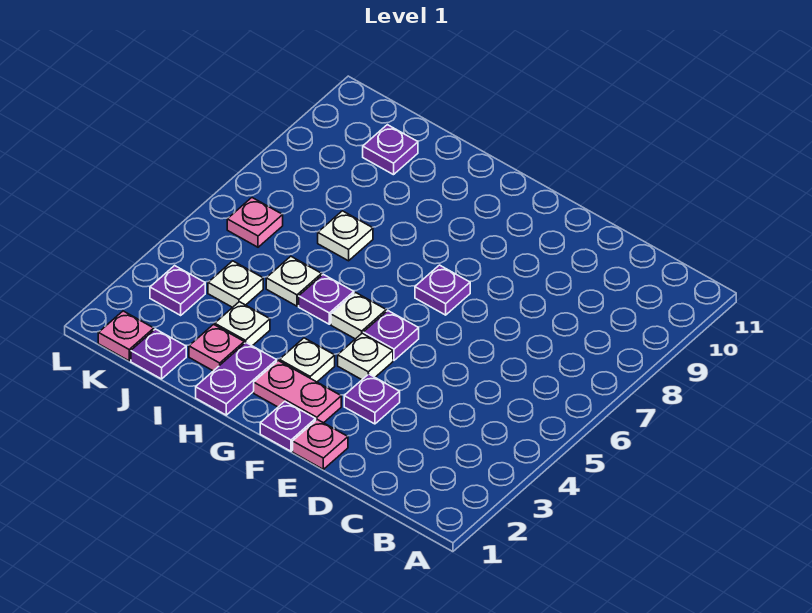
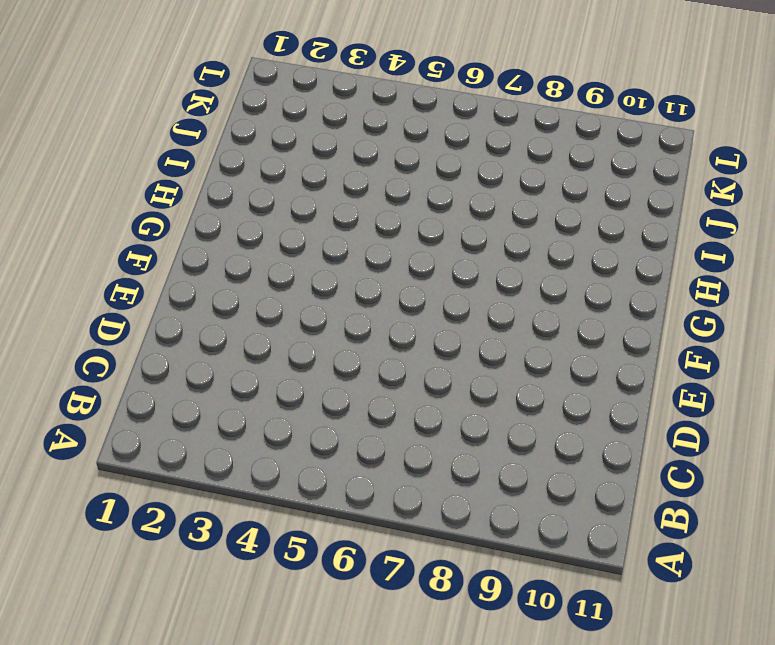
none -> pink plate E1 level 1
none -> purple plate E3 level 1
none -> purple plate F1 level 1

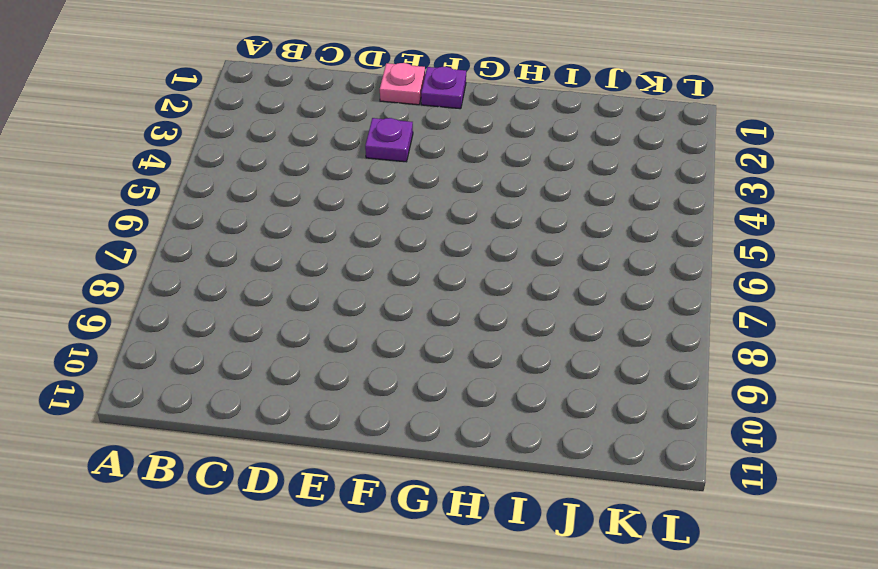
none -> pink plate F2:G2 level 1
none -> white plate F4 level 1
none -> purple plate F5 level 1

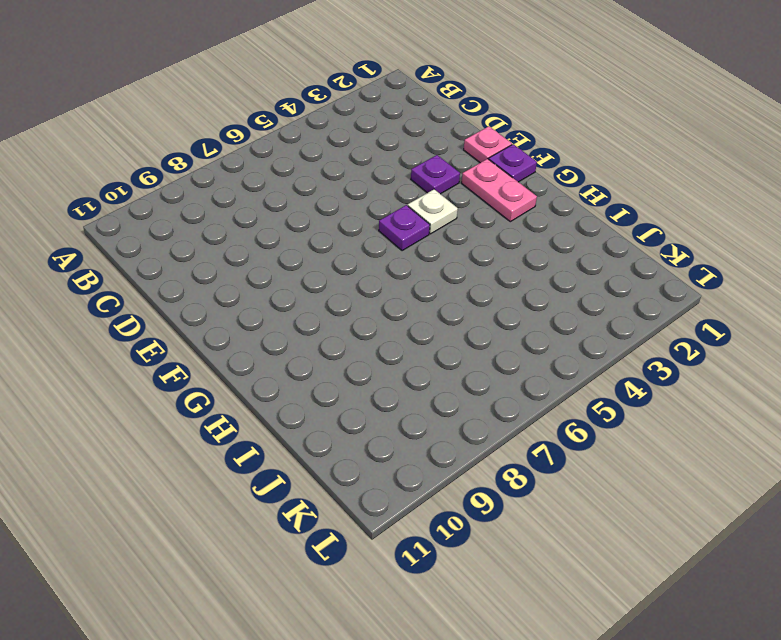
none -> purple plate F7 level 1
none -> white plate G3 level 1
none -> white plate G5 level 1

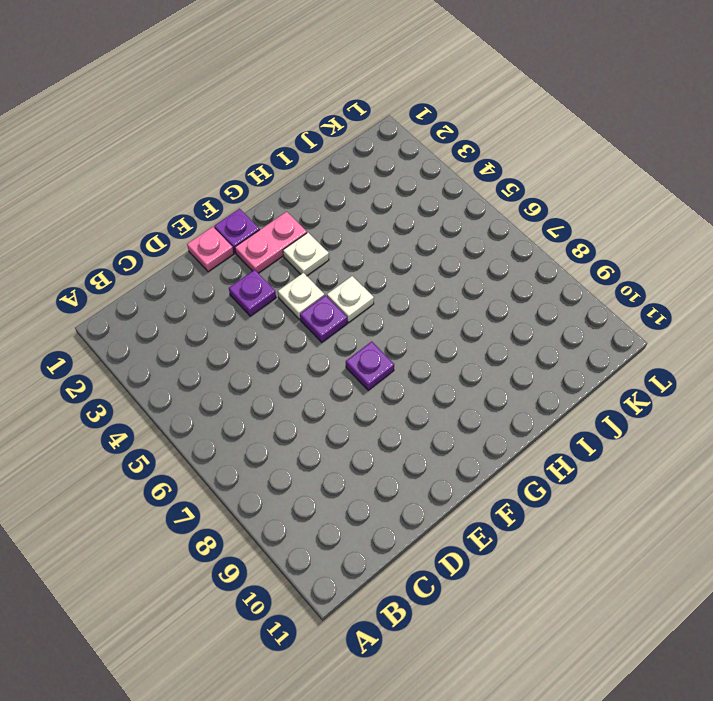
none -> purple plate H1:H2 level 1
none -> purple plate H5 level 1
none -> pink plate I2 level 1

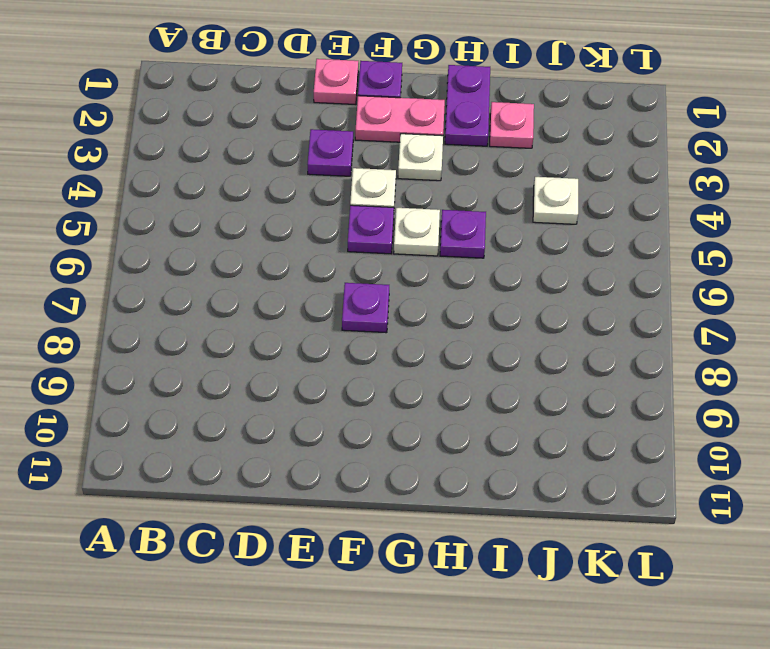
none -> white plate I3 level 1
none -> white plate I5 level 1
none -> white plate I7 level 1

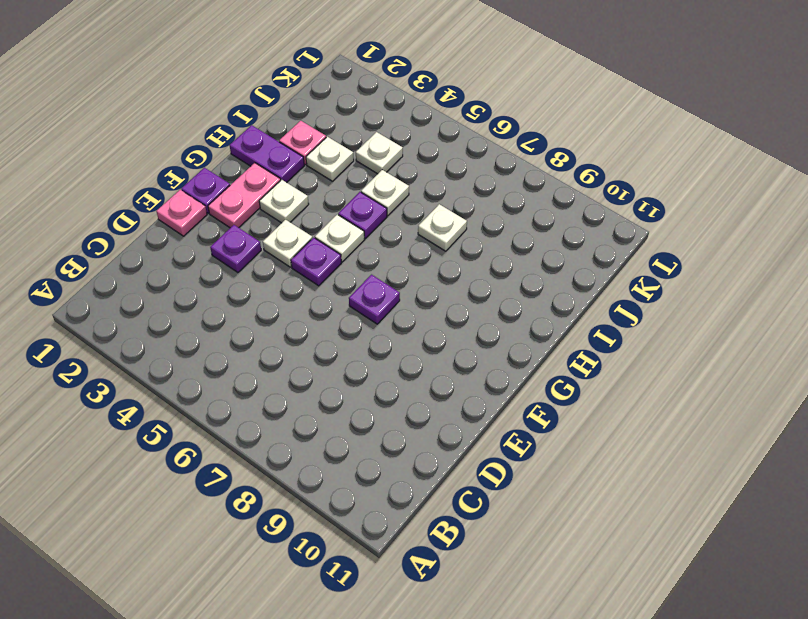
none -> purple plate J1 level 1
none -> purple plate J10 level 1
none -> pink plate K1 level 1

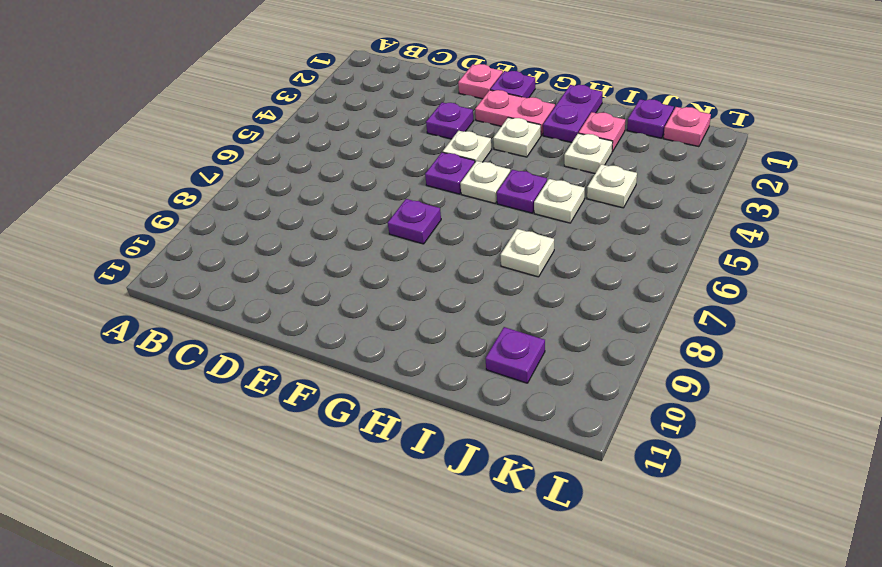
none -> purple plate K3 level 1
none -> pink plate K6 level 1

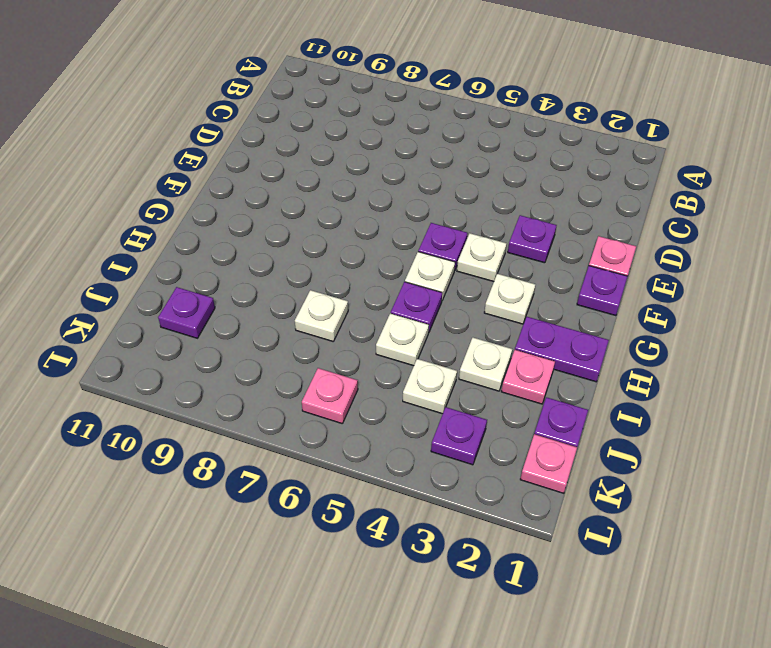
none -> pink plate F2:G2 level 1
none -> purple plate F7 level 1

